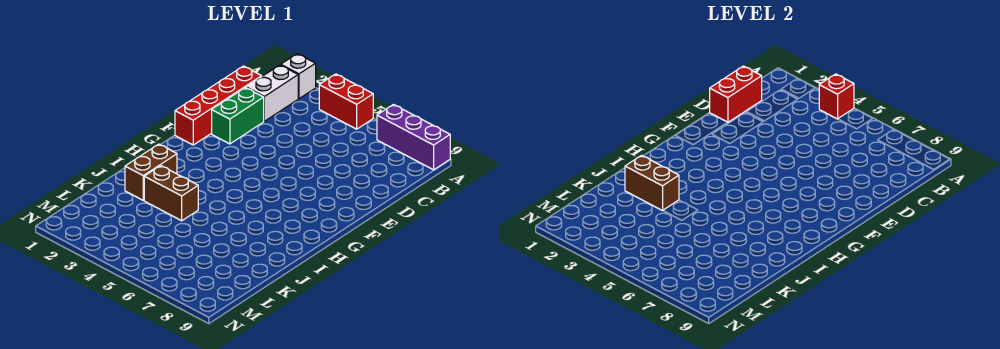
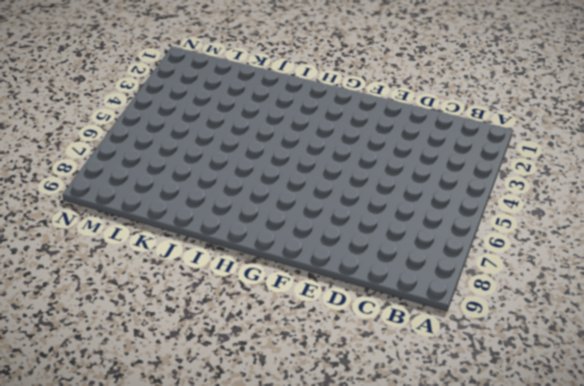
none -> white brick A2 level 1
none -> red brick A4:A5 level 1

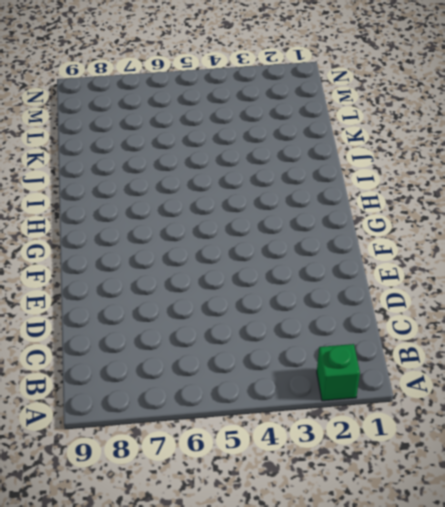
green brick A2 level 1 -> white brick A2 level 1
none -> red brick A4:A5 level 1
none -> purple brick A7:A9 level 1

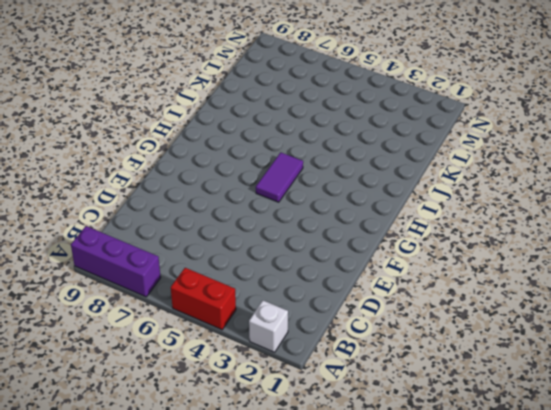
purple tile G5:H5 level 1 -> none
none -> white brick B2:C2 level 1
none -> red brick C1:F1 level 1

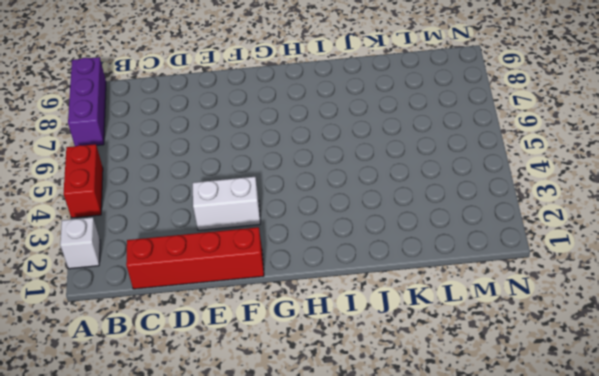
white brick E3:F3 level 1 -> white brick B2:C2 level 1
none -> green brick D2:E2 level 1
none -> brown brick I2:J2 level 1

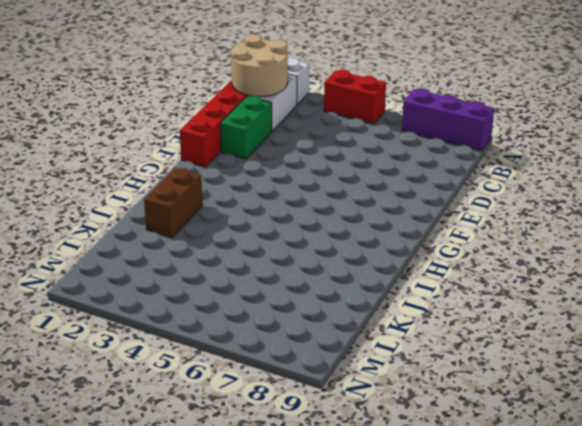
tan round brick B1:C2 level 2 -> red brick C1:D1 level 2
none -> brown brick J3:J4 level 1
none -> red brick A4 level 2

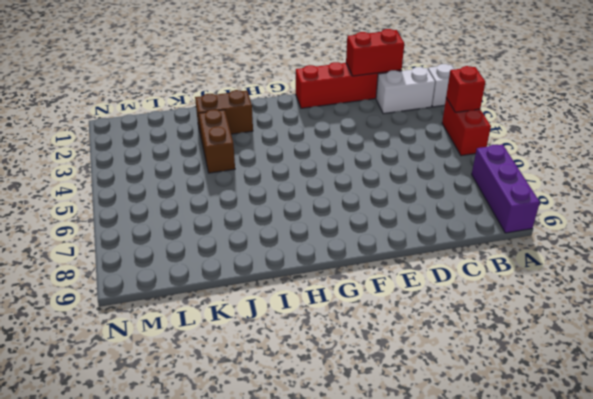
none -> green brick D2:E2 level 1
none -> brown brick J2:J3 level 2

